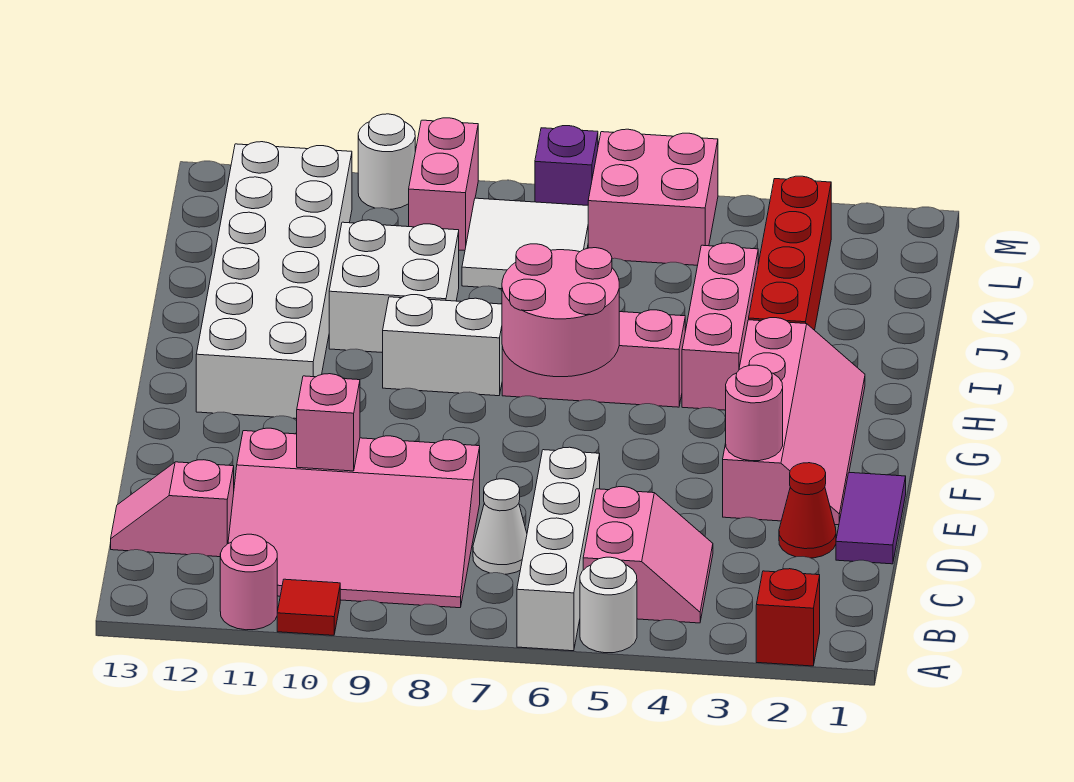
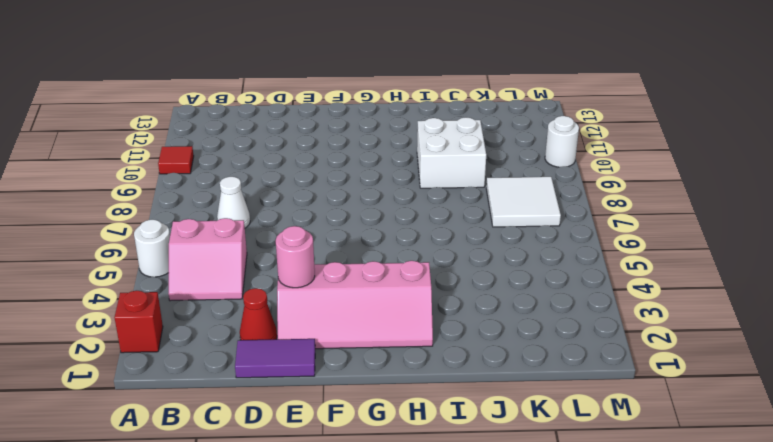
none -> white brick A6:D6 level 1
none -> pink round brick A11 level 1
none -> pink slope B8:D11 level 1 top D

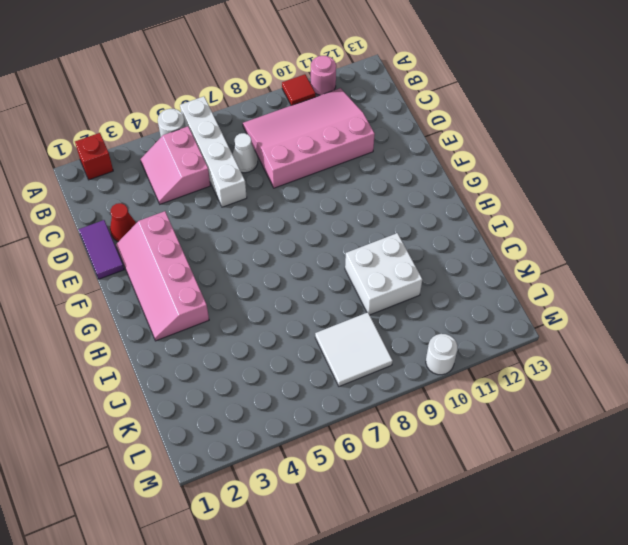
none -> pink slope C12:C13 level 1 top 12
none -> white brick G11:L12 level 1
none -> pink brick H4:J4 level 1

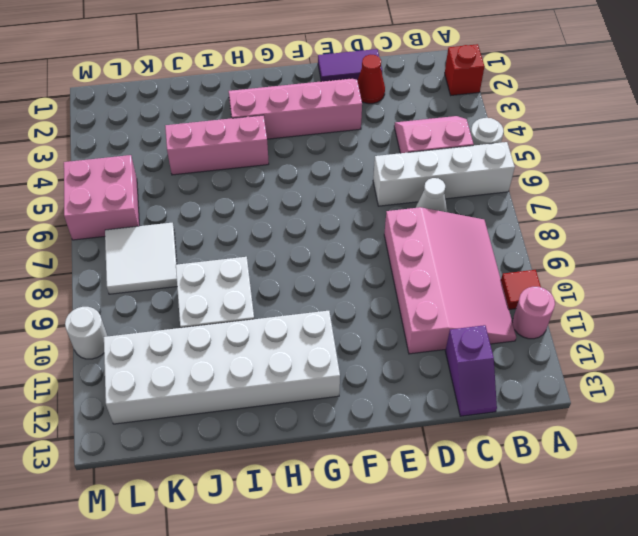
purple slope C12:C13 level 1 top 12 -> pink slope C12:C13 level 1 top 12
none -> pink brick H5:H7 level 1
none -> white brick H8:H9 level 1
none -> red brick I3:L3 level 1

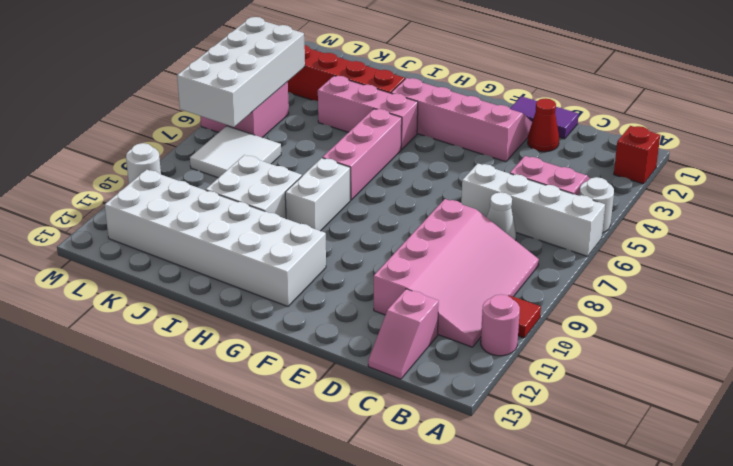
white brick L4:M7 level 2 -> none
none -> pink brick L9:M9 level 1
none -> purple brick M7 level 1
none -> pink brick D10 level 2

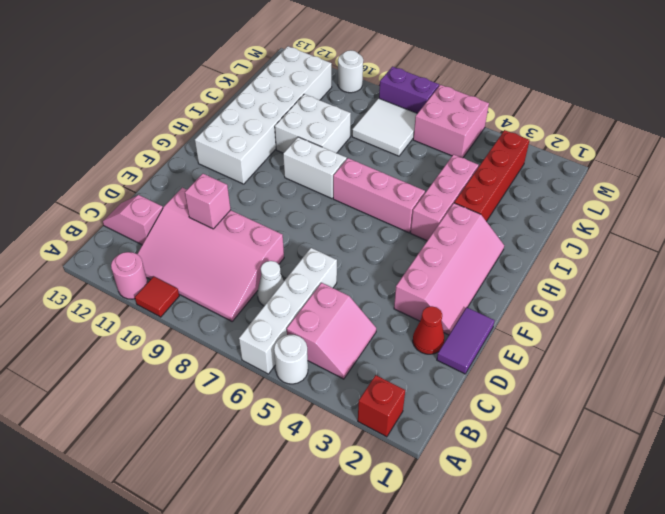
purple brick M7:M8 level 1 -> purple brick M7 level 1
none -> pink brick L9:M9 level 1
none -> pink round brick E3 level 2
none -> pink round brick G6:H7 level 2

